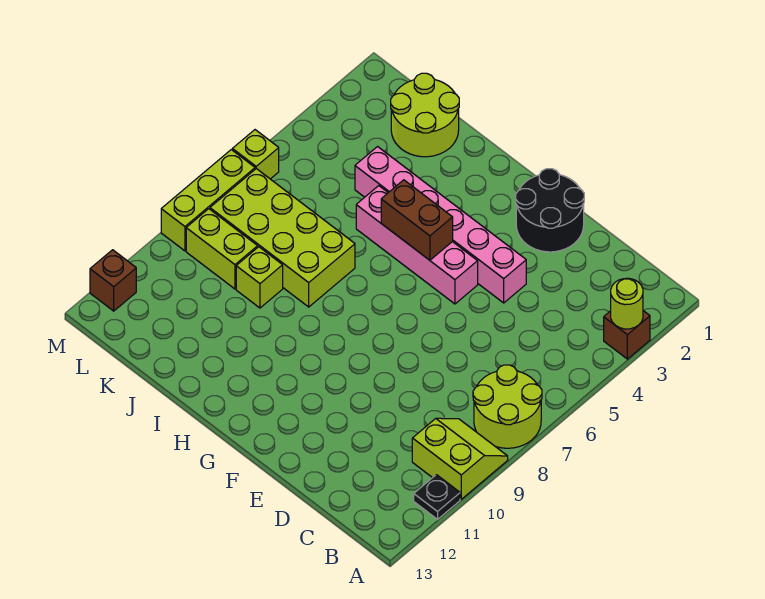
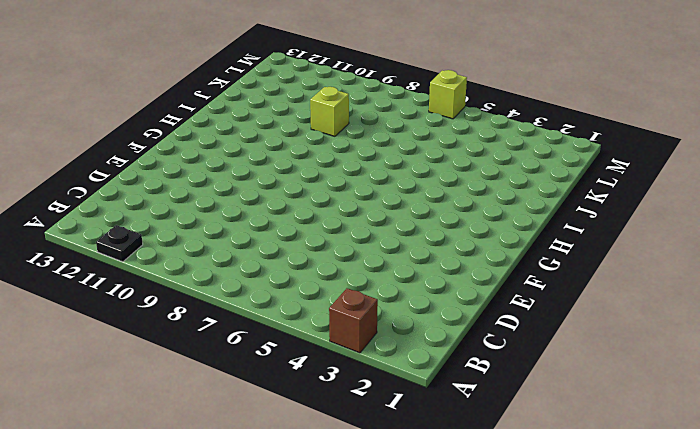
none -> lime round brick A7:B8 level 1
none -> lime slope A9:B10 level 1 top 10
none -> black round brick E1:F2 level 1

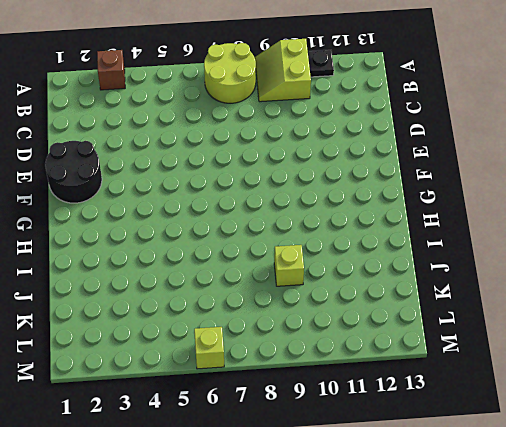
none -> pink brick E4:J4 level 1
none -> pink brick F5:I5 level 1
none -> lime brick I7:L8 level 1

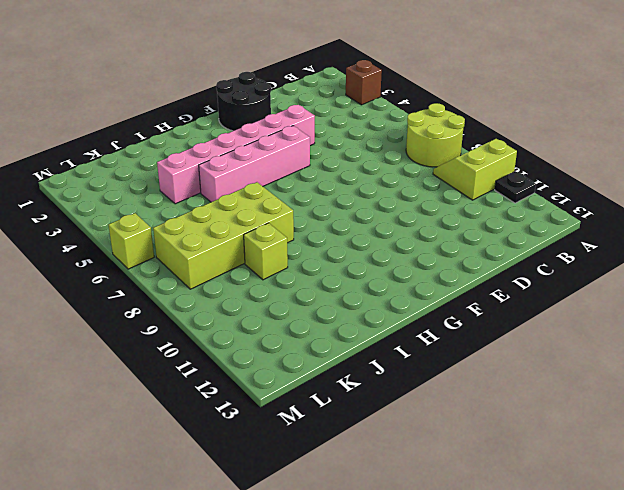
none -> lime round brick J1:K2 level 1
none -> lime brick K9:L9 level 1
none -> lime brick M7:M9 level 1

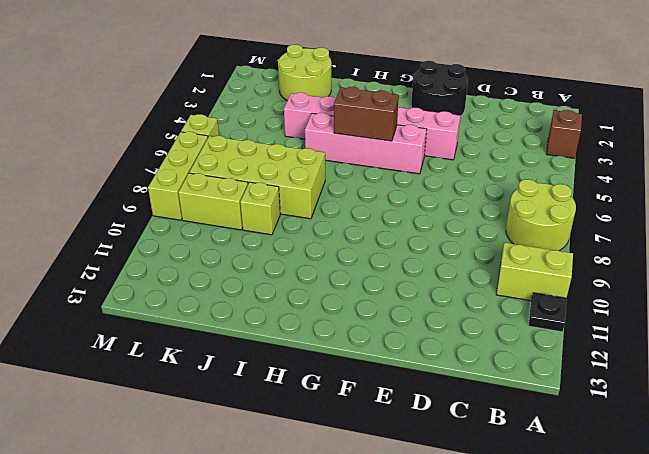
none -> brown brick M12 level 1
none -> lime round brick A3 level 2

